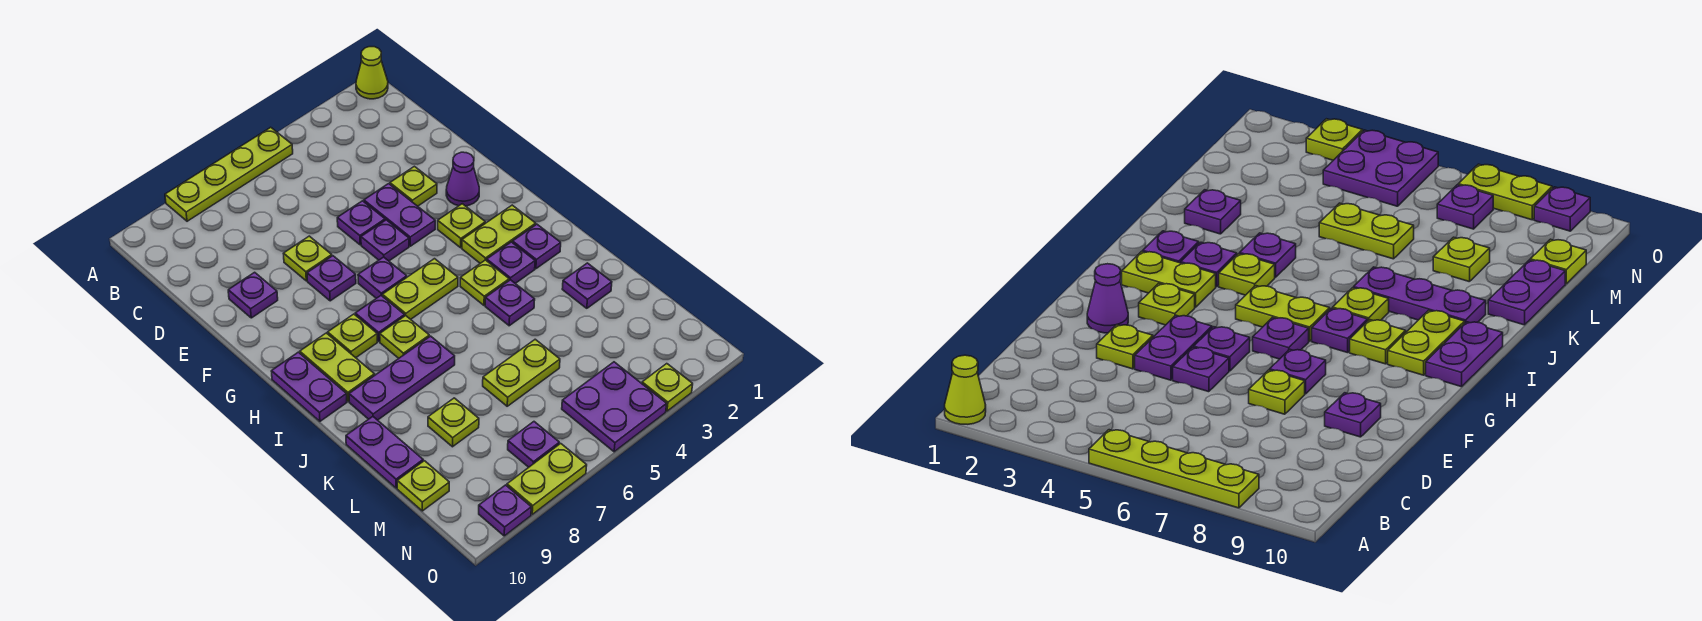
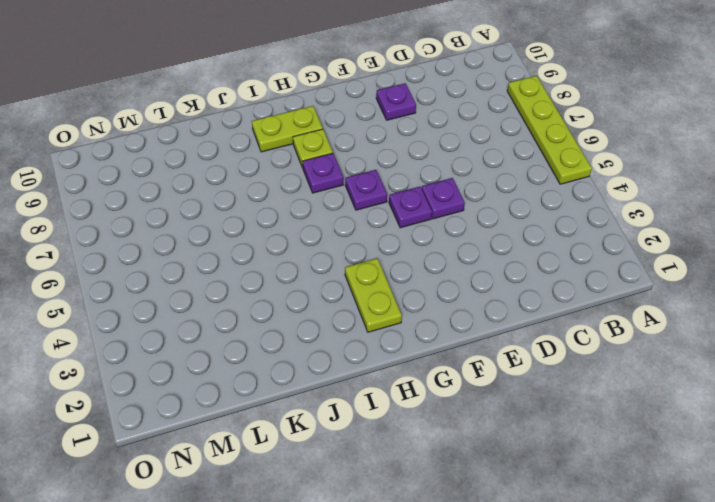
none -> lime cone A1 level 1
none -> lime plate E3 level 1
none -> purple plate E4:F4 level 1
none -> lime plate E7 level 1

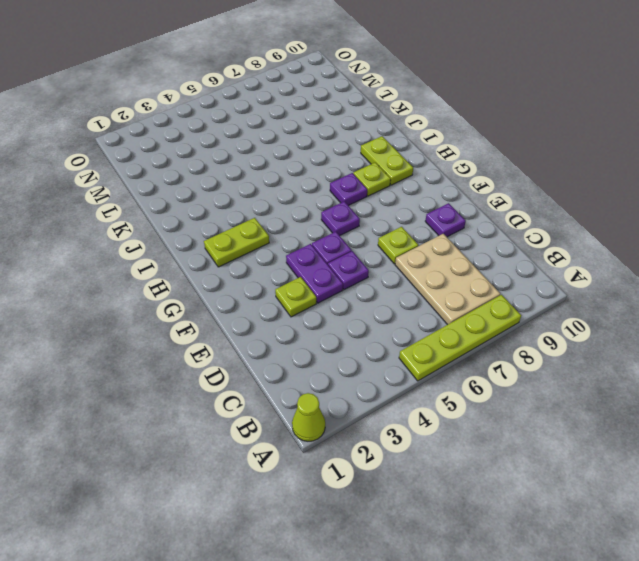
tan plate B7:D8 level 1 -> none
none -> purple cone F2 level 1
none -> purple plate F7 level 1
none -> lime plate G3 level 1
none -> lime plate H5:H6 level 1

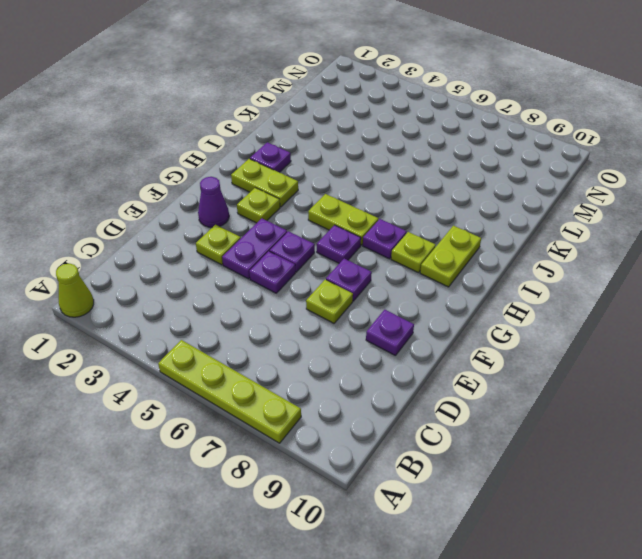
none -> purple plate H10:I10 level 1
none -> purple plate I3 level 1
none -> lime plate I4 level 1
none -> lime plate I7 level 1

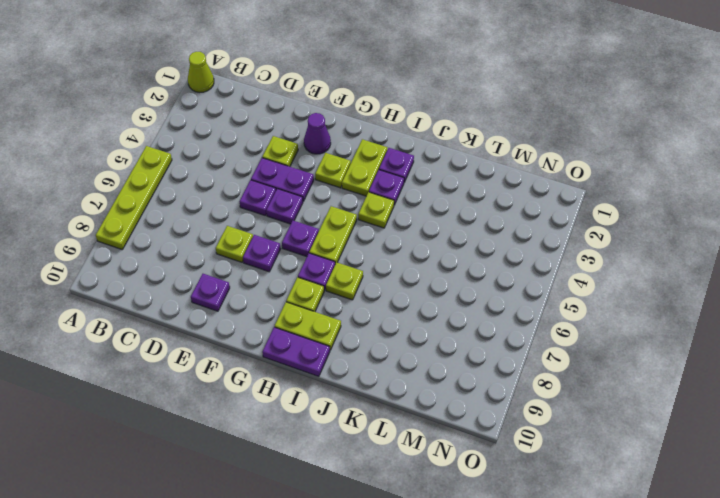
none -> purple plate J4 level 1
none -> purple plate J7:J9 level 1
none -> purple plate K2 level 1
none -> purple plate K10:L10 level 1

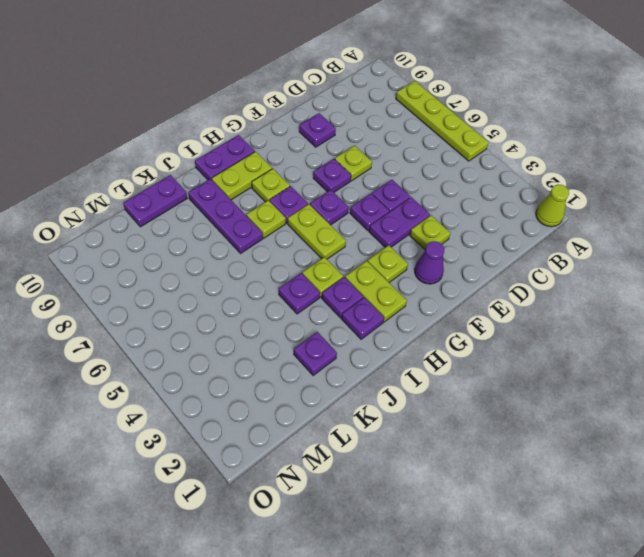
none -> lime plate L5:L6 level 1
none -> lime plate L8 level 1
none -> lime plate M10 level 1
none -> purple plate N4:O5 level 1

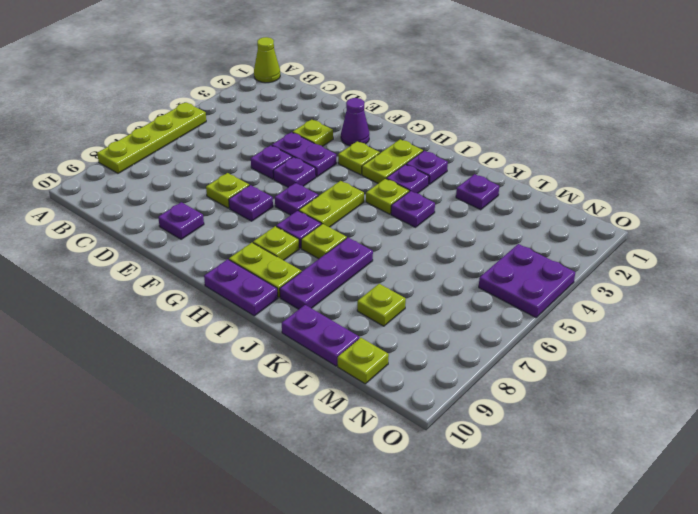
none -> lime plate L5:L6 level 1
none -> purple plate N7 level 1
none -> lime plate O3 level 1
none -> lime plate O7:O8 level 1

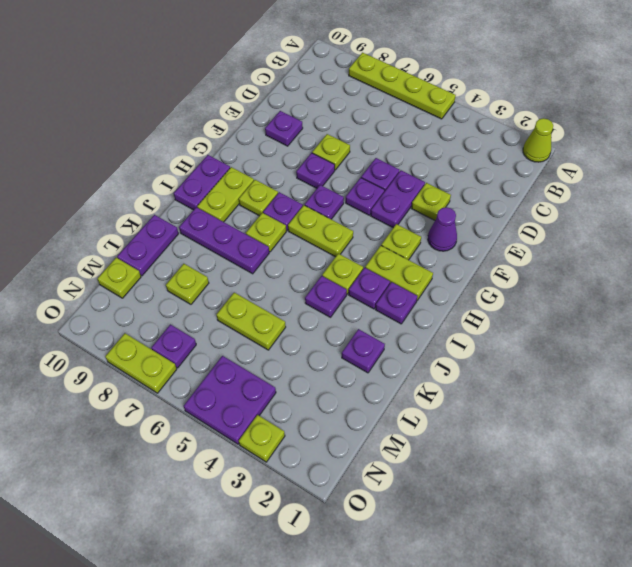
none -> purple plate O9 level 1

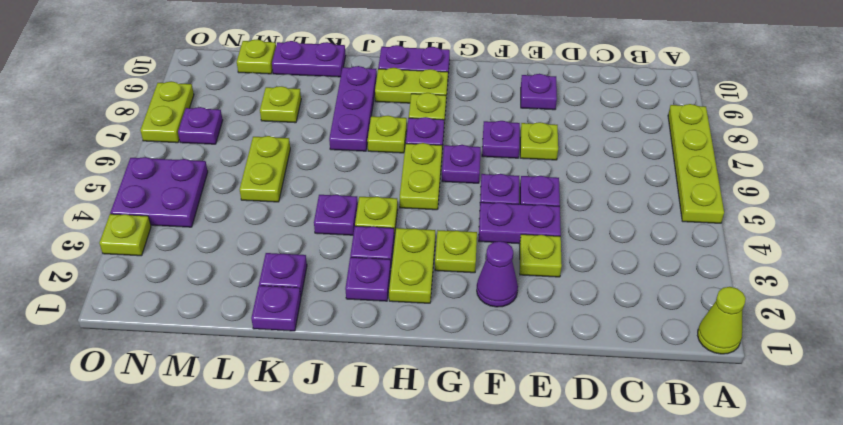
purple plate K1 level 1 -> purple plate O9 level 1

